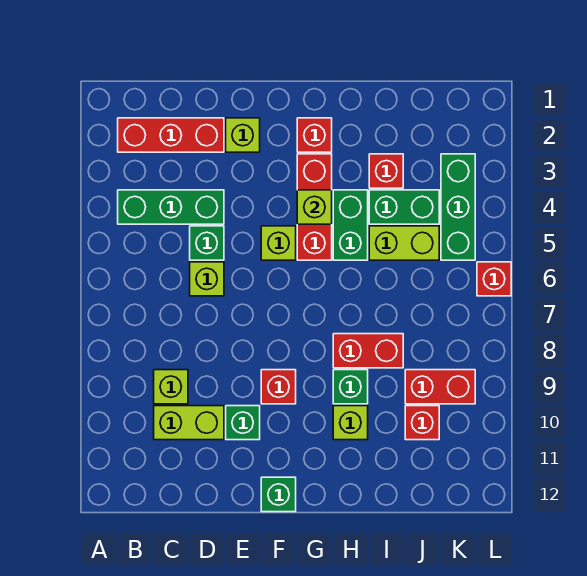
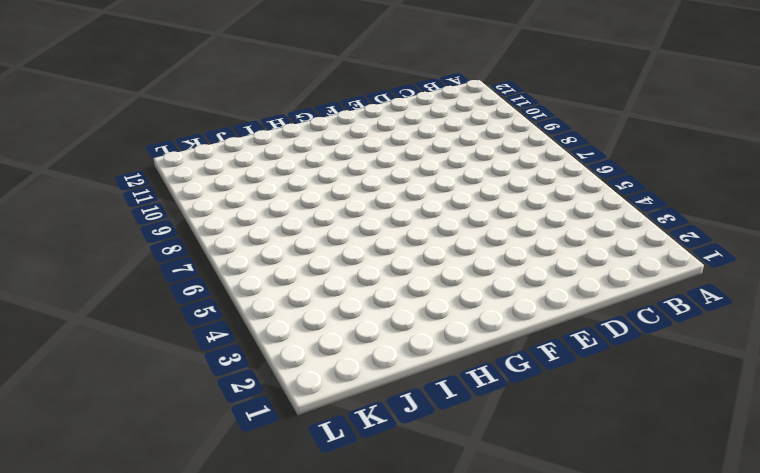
none -> red brick B2:D2 level 1
none -> green brick B4:D4 level 1
none -> lime brick C9 level 1

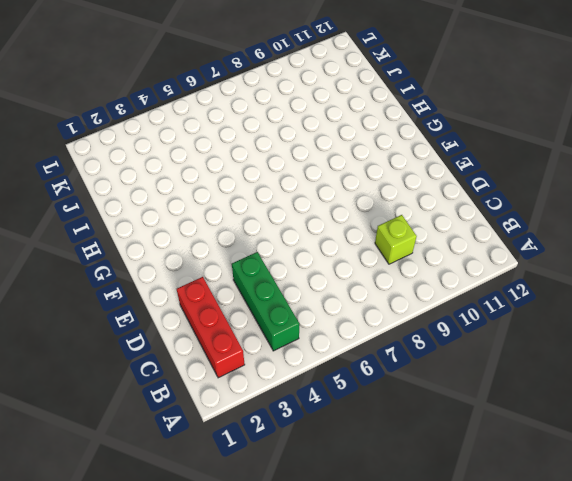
none -> lime brick C10:D10 level 1
none -> green brick D5 level 1
none -> lime brick D6 level 1

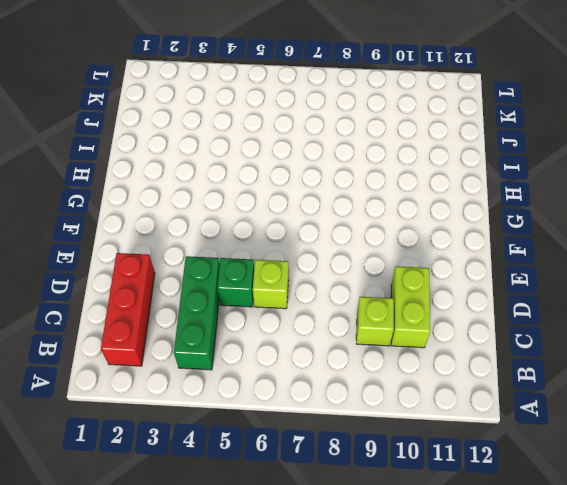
none -> lime brick E2 level 1
none -> green brick E10 level 1
none -> lime brick F5 level 1

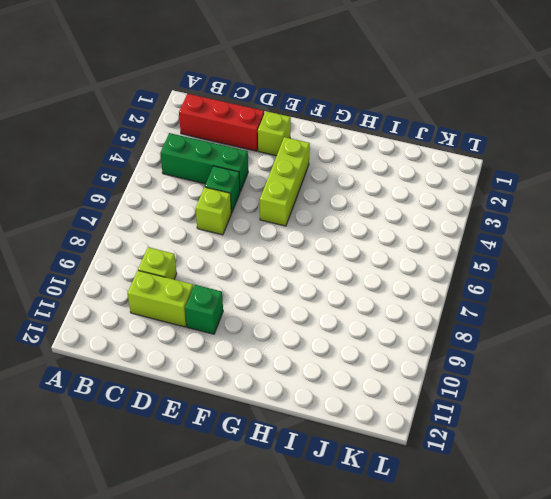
lime brick F3:F5 level 1 -> lime brick F5 level 1
none -> red brick F9 level 1
none -> green brick F12 level 1
none -> red brick G2 level 1

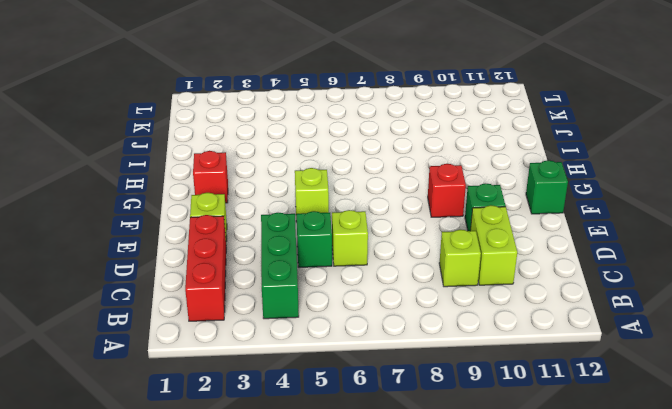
none -> red brick G3:G5 level 1
none -> green brick H4:H5 level 1
none -> red brick H8:I8 level 1

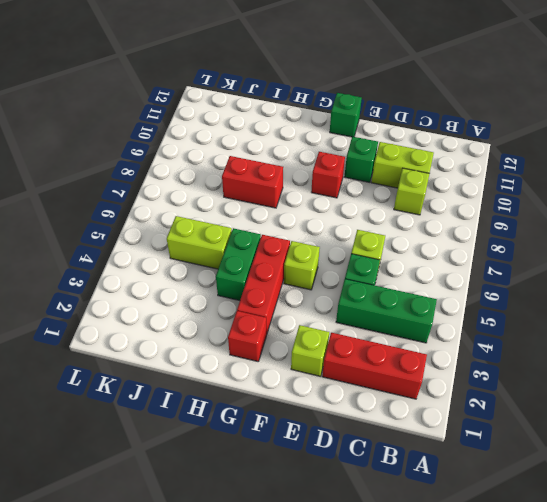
none -> green brick H9 level 1
none -> lime brick H10 level 1
none -> red brick I3 level 1

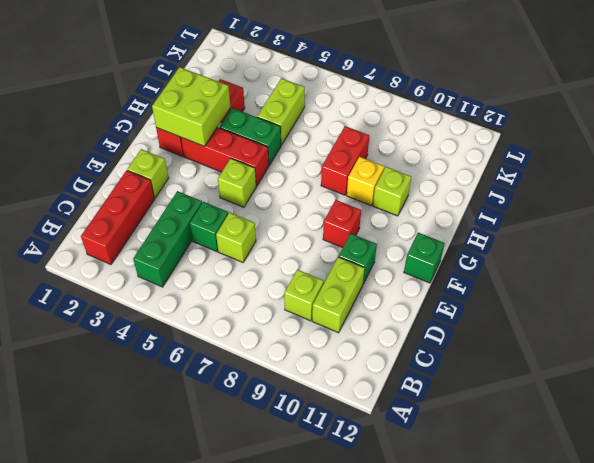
lime brick G2:H3 level 2 -> none
yellow brick H9 level 1 -> green brick H9 level 1
none -> green brick I4:J4 level 1
none -> red brick J9:K9 level 1
none -> red brick J10 level 1

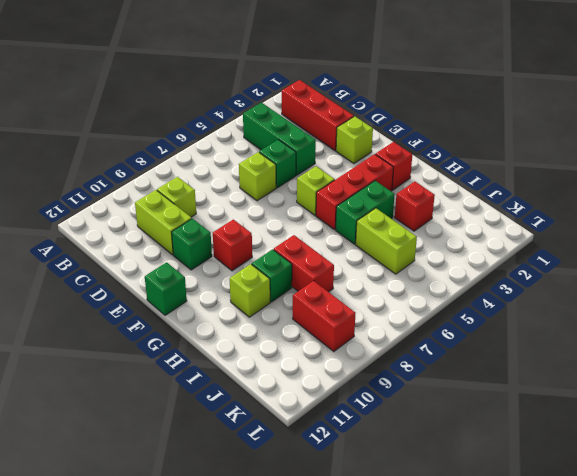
none -> green brick I4:J4 level 1
none -> red brick J10 level 1
none -> green brick K3:K5 level 1

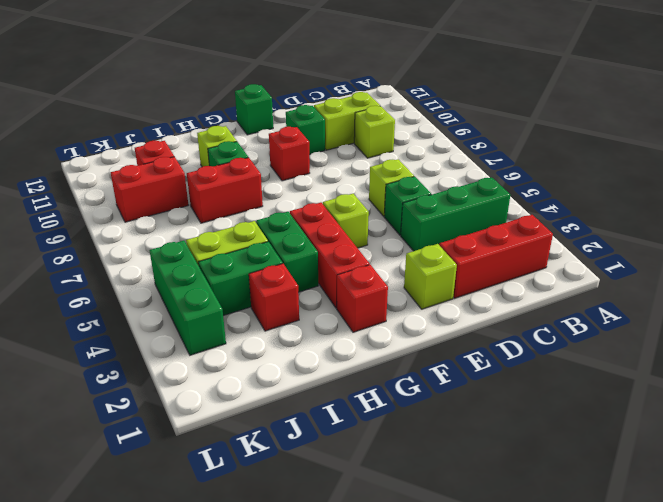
none -> red brick L6 level 1
none -> lime brick G4 level 2

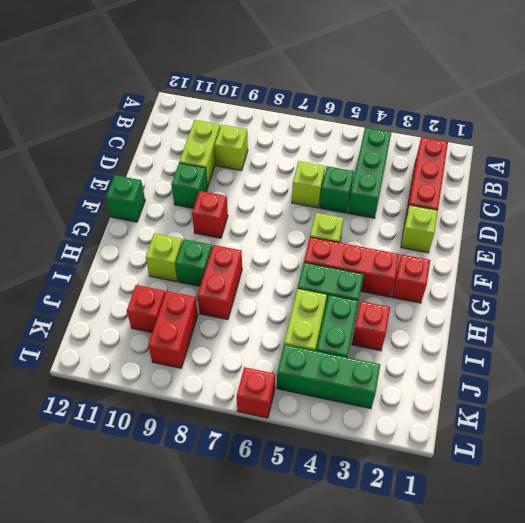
none -> lime brick G4 level 2

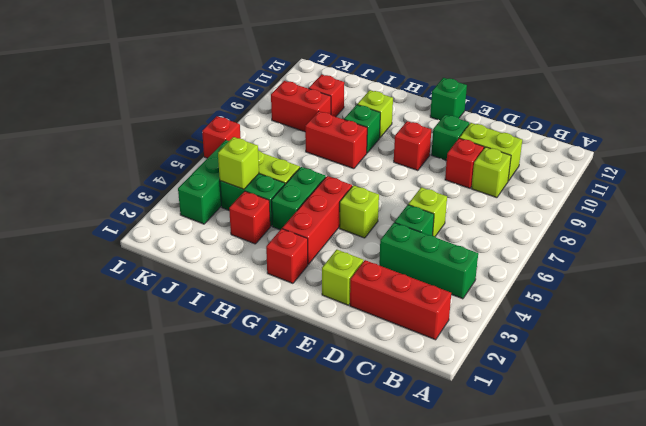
red brick D9 level 1 -> none
lime brick J4 level 2 -> lime brick G4 level 2

